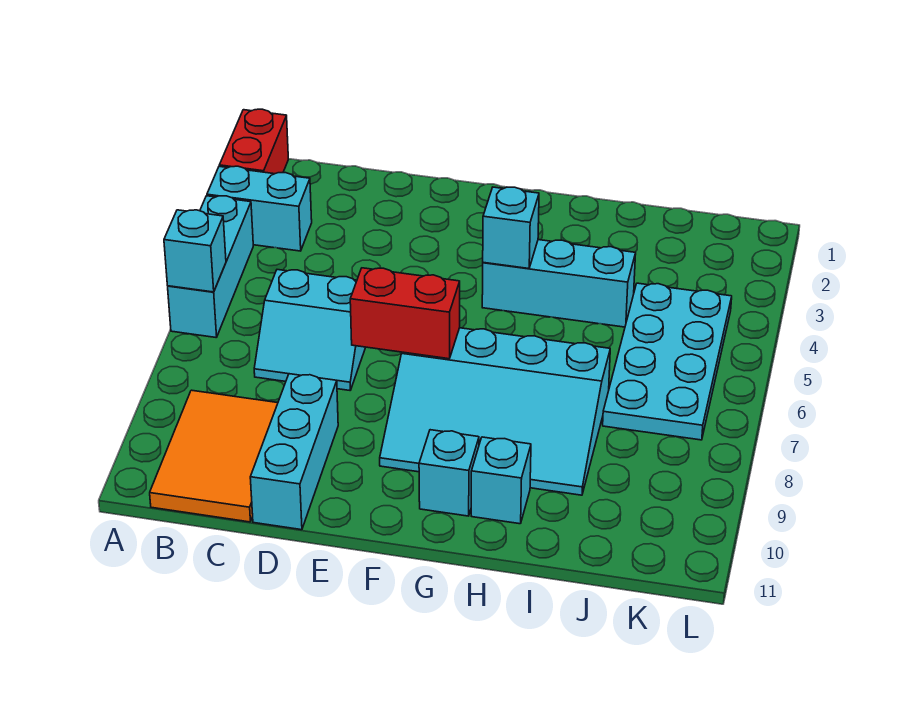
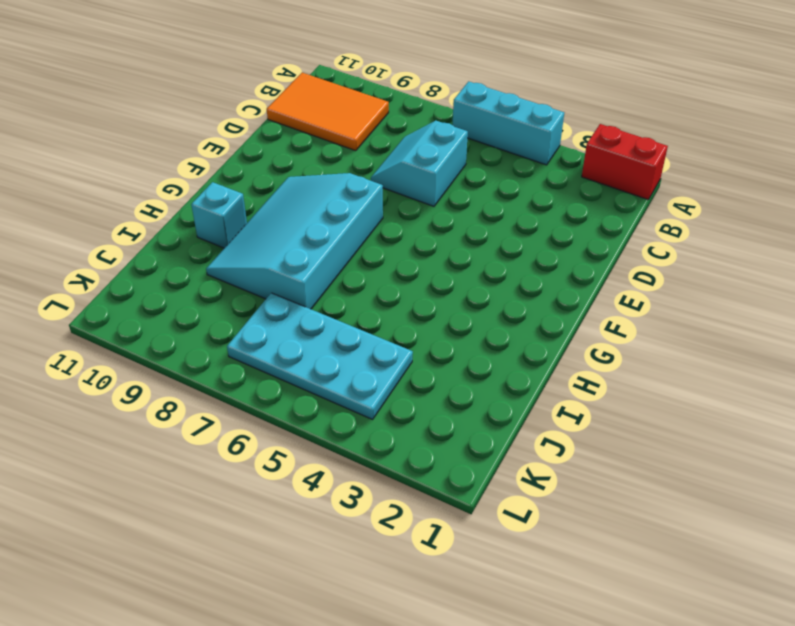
none -> cyan brick A3:B3 level 1
none -> cyan brick D9:D11 level 1
none -> cyan brick G4:I4 level 1

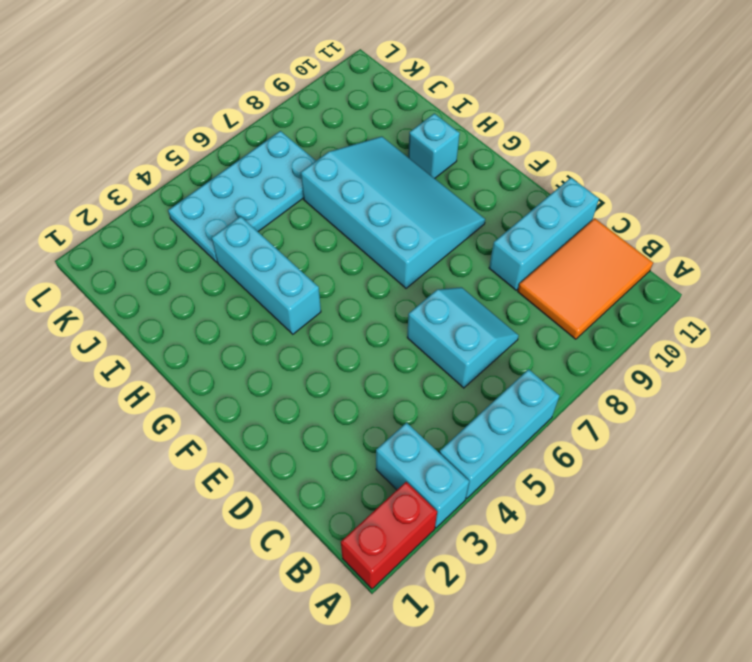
none -> cyan brick G10 level 1
none -> cyan brick A6 level 2
none -> red brick E7:F7 level 2

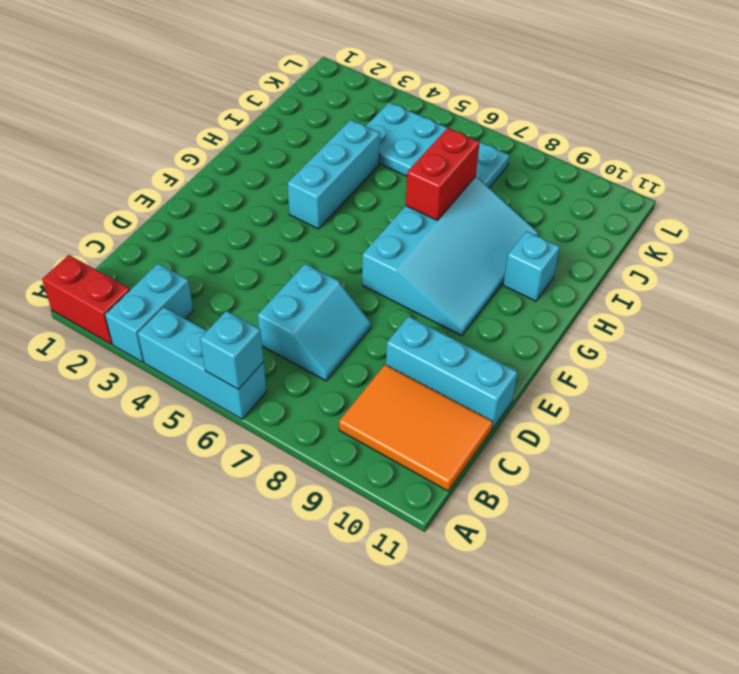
red brick H7:I7 level 2 -> red brick E7:F7 level 2
none -> cyan brick G10 level 1
none -> cyan brick G4 level 2

